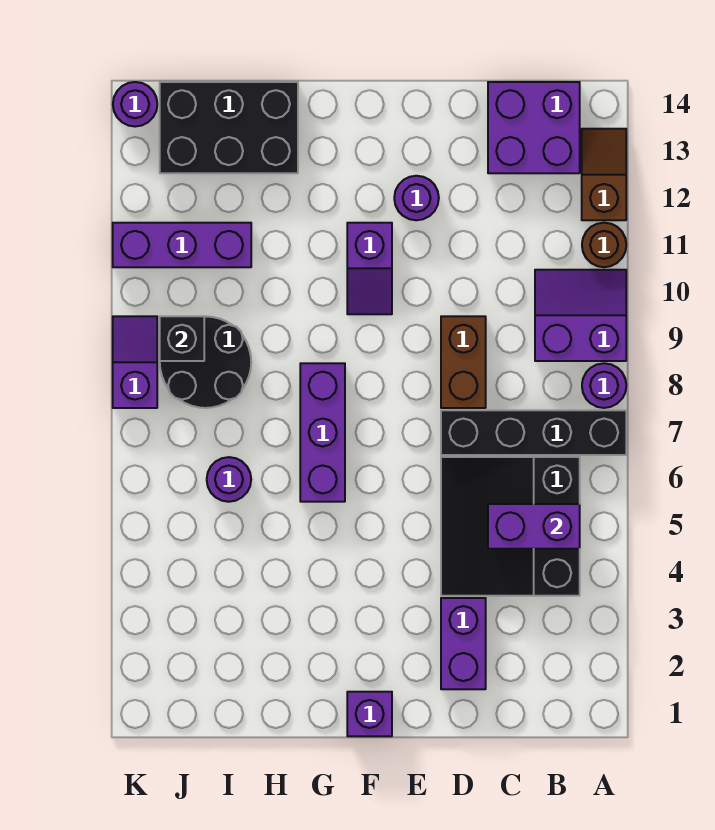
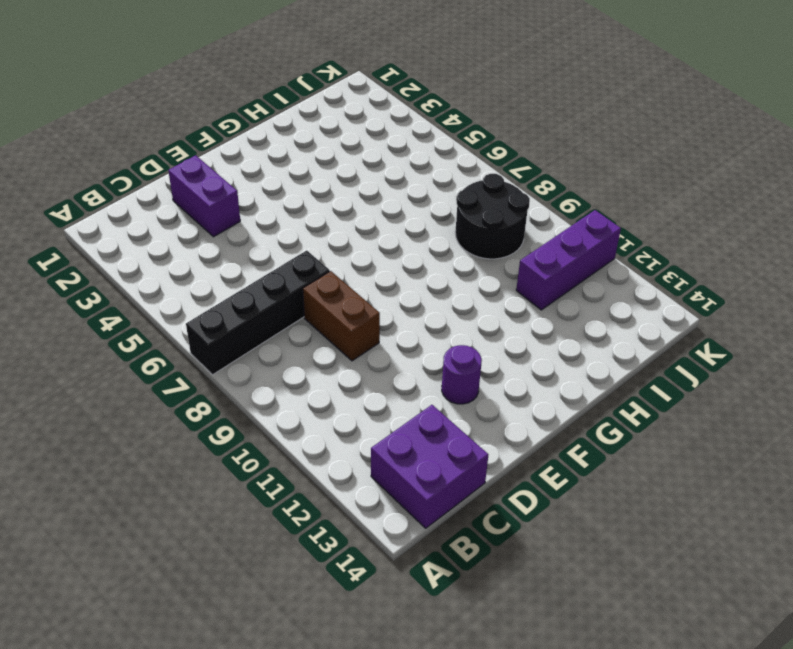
none -> purple round brick A8 level 1
none -> purple slope A9:B10 level 1 top 9
none -> brown round brick A11 level 1

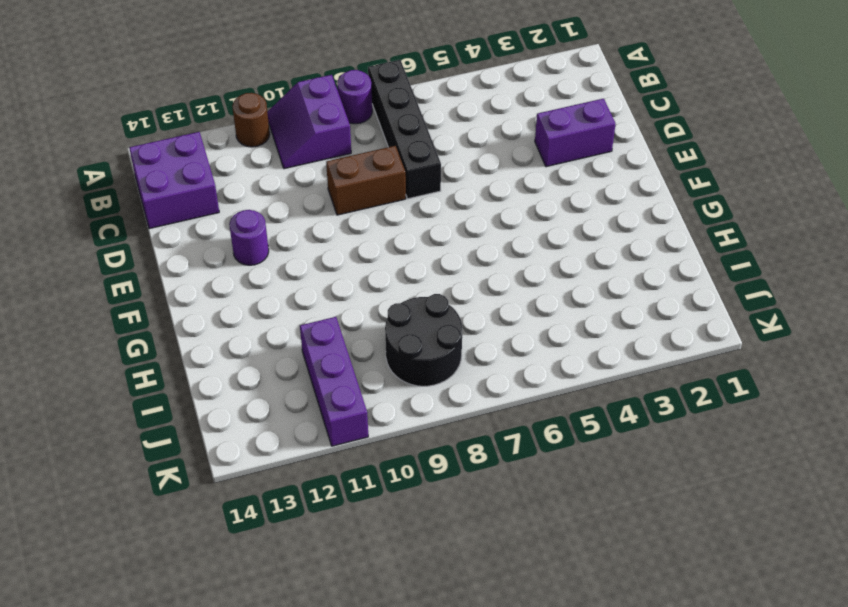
none -> brown slope A12:A13 level 1 top 12
none -> black slope B4:D6 level 1 top B
none -> purple brick F1 level 1

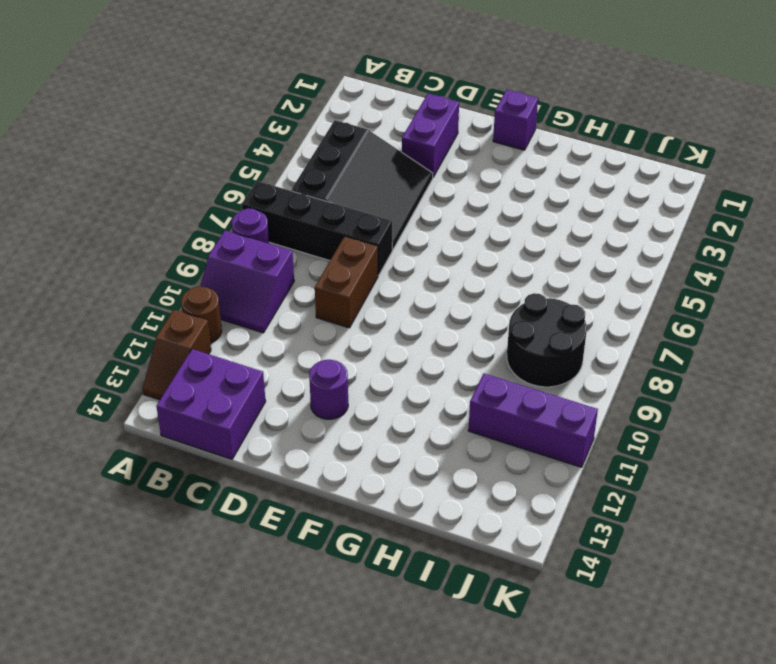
none -> purple slope F10:F11 level 1 top 11
none -> purple brick G6:G8 level 1
none -> black brick H13:J14 level 1

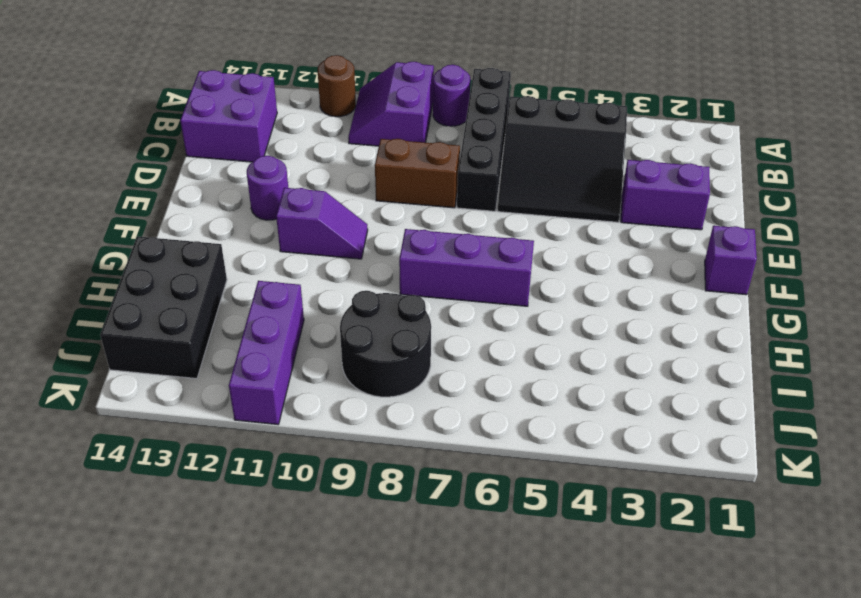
none -> brown slope A12:A13 level 1 top 12
none -> purple round brick I6 level 1
none -> purple slope K8:K9 level 1 top 8

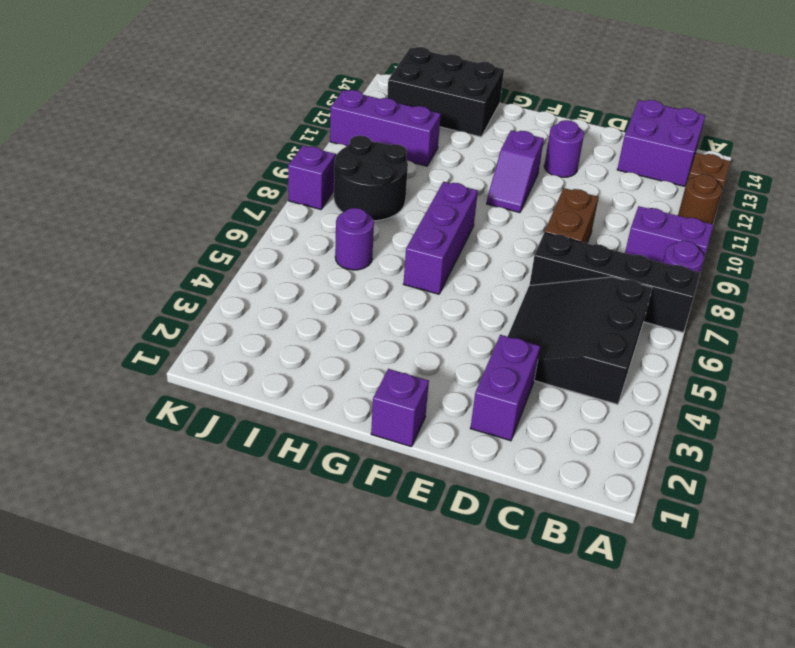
none -> purple round brick K14 level 1
none -> purple brick B5:C5 level 2
none -> black brick J9 level 2

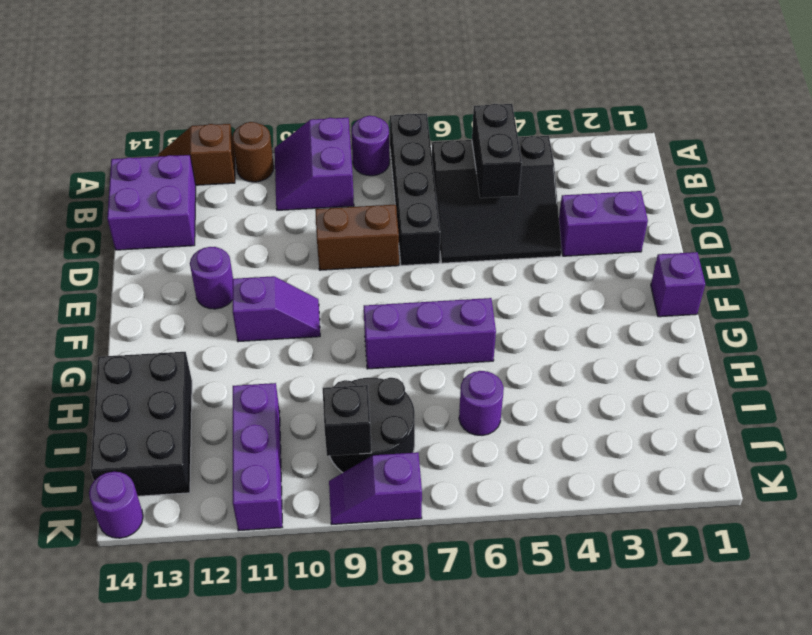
black brick B5:C5 level 2 -> purple brick B5:C5 level 2

